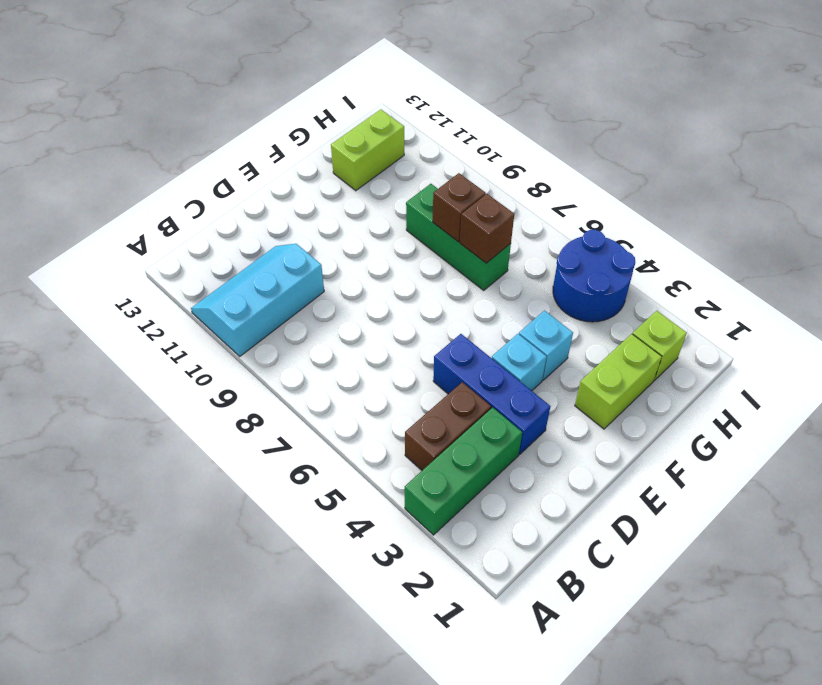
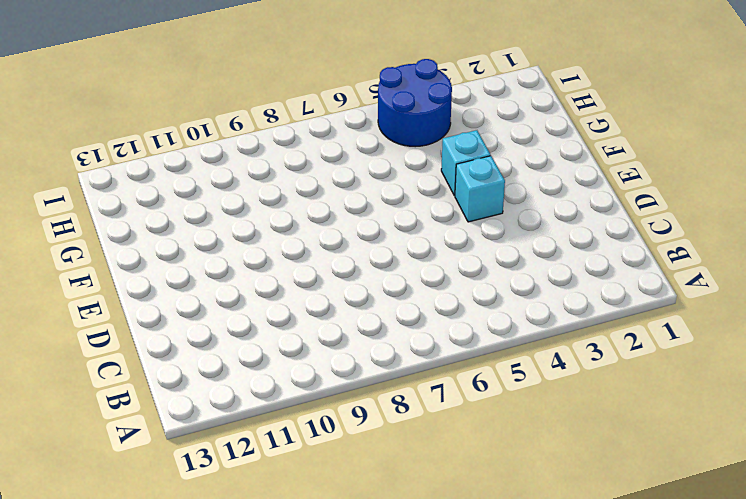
none -> green brick A3:C3 level 1
none -> cyan slope A10:C11 level 1 top 10
none -> brown brick B4:C4 level 1

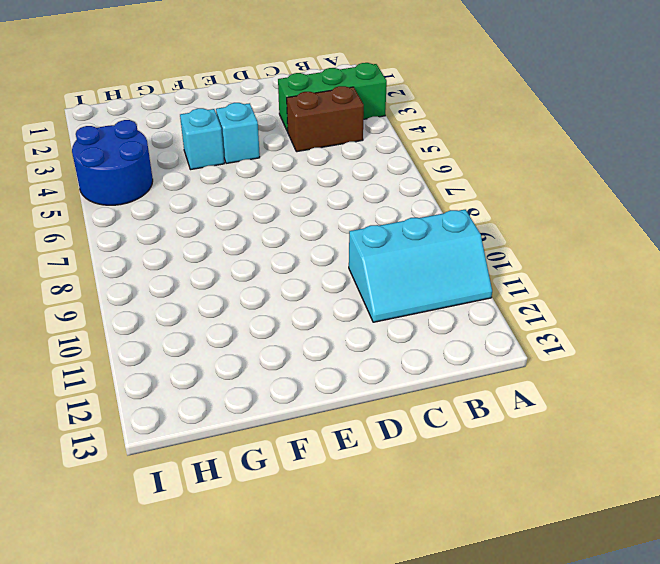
none -> blue brick D3:D5 level 1
none -> lime brick F2:G2 level 1
none -> green brick G7:G9 level 1

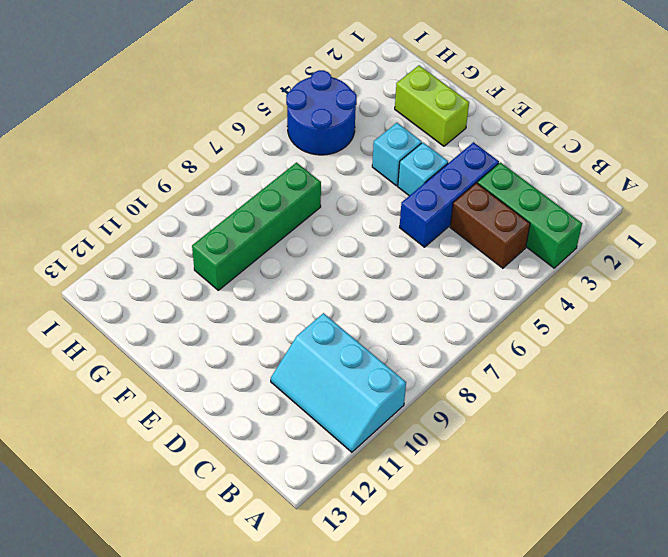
green brick G7:G10 level 1 -> green brick G7:G9 level 1
none -> lime brick G12:H12 level 1
none -> lime brick H2 level 1
none -> brown brick G7 level 2

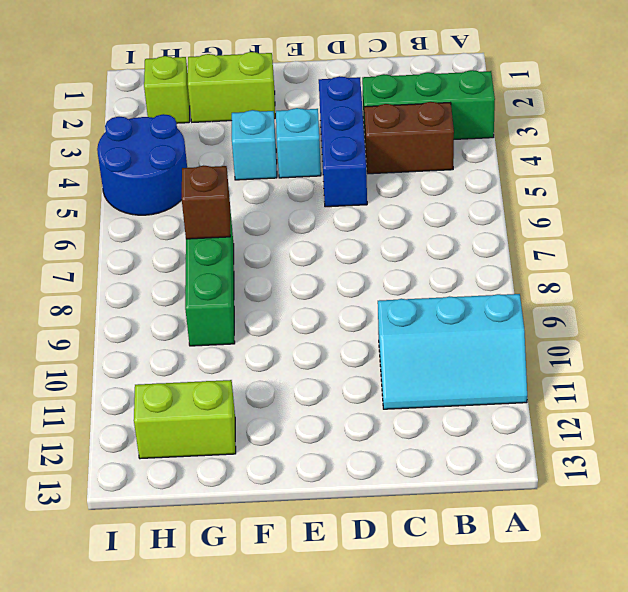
none -> brown brick G8 level 2

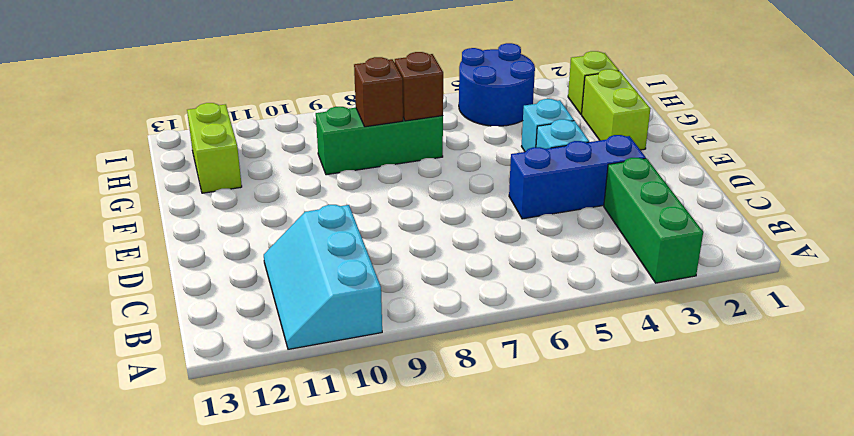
none -> brown brick B4:C4 level 1

